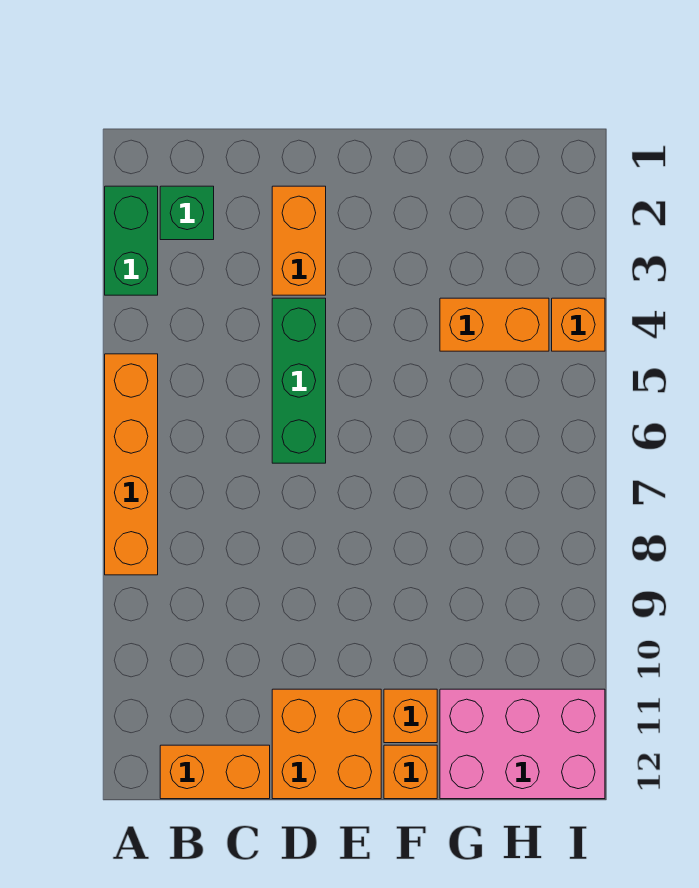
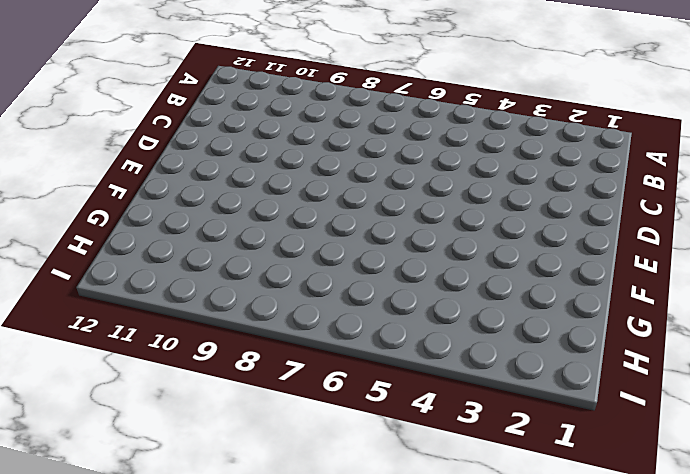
none -> green brick A2:A3 level 1
none -> orange brick A5:A8 level 1
none -> green brick B2 level 1

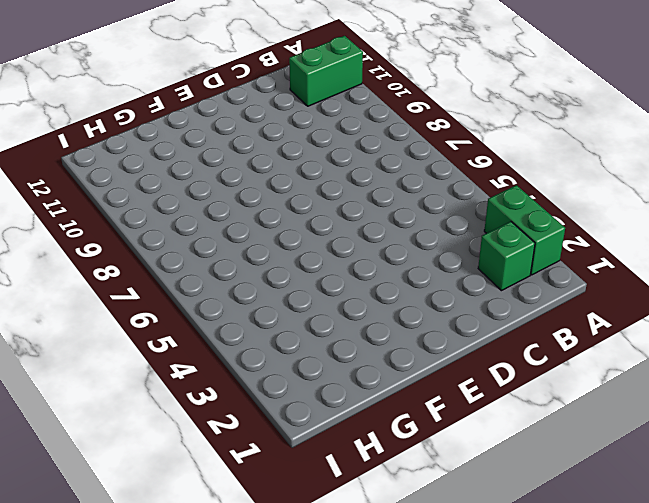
green brick A11:B11 level 1 -> none
none -> orange brick A5:A8 level 1
none -> orange brick B12:C12 level 1
none -> orange brick D2:D3 level 1

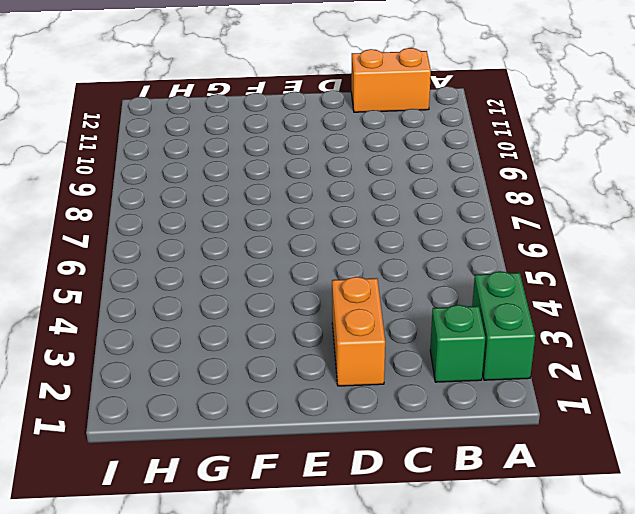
none -> orange brick A5:A8 level 1
none -> green brick D4:D6 level 1
none -> orange brick D11:E12 level 1

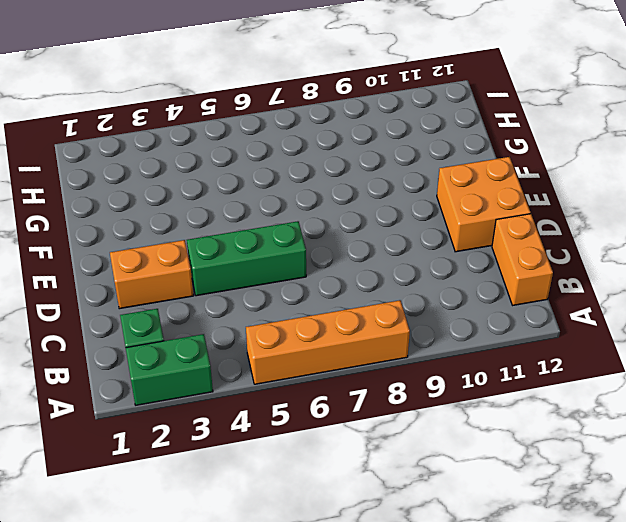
none -> orange brick F11 level 1
none -> orange brick F12 level 1
none -> orange brick G4:H4 level 1

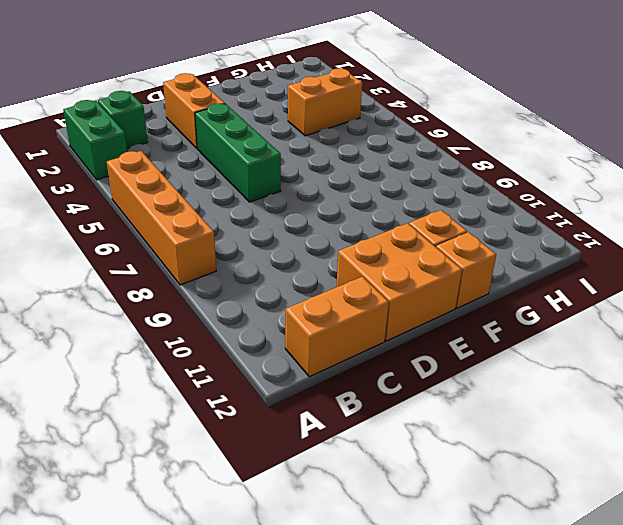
none -> pink brick G11:I12 level 1
none -> orange brick I4 level 1

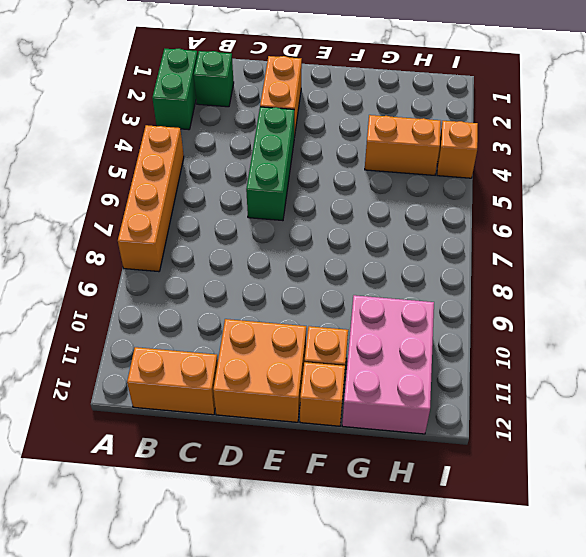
pink brick G10:H12 level 1 -> pink brick G11:I12 level 1

